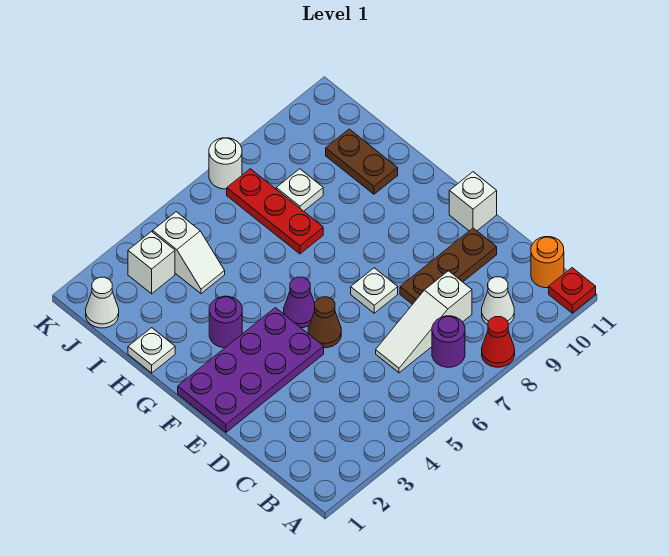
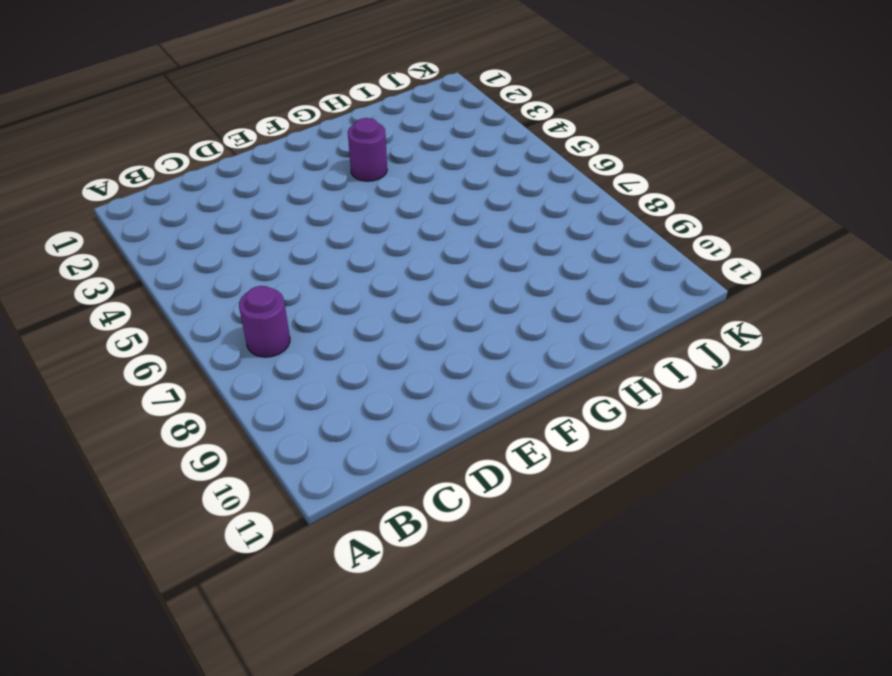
none -> red cone A8 level 1
none -> red plate A11 level 1
none -> white cone B9 level 1

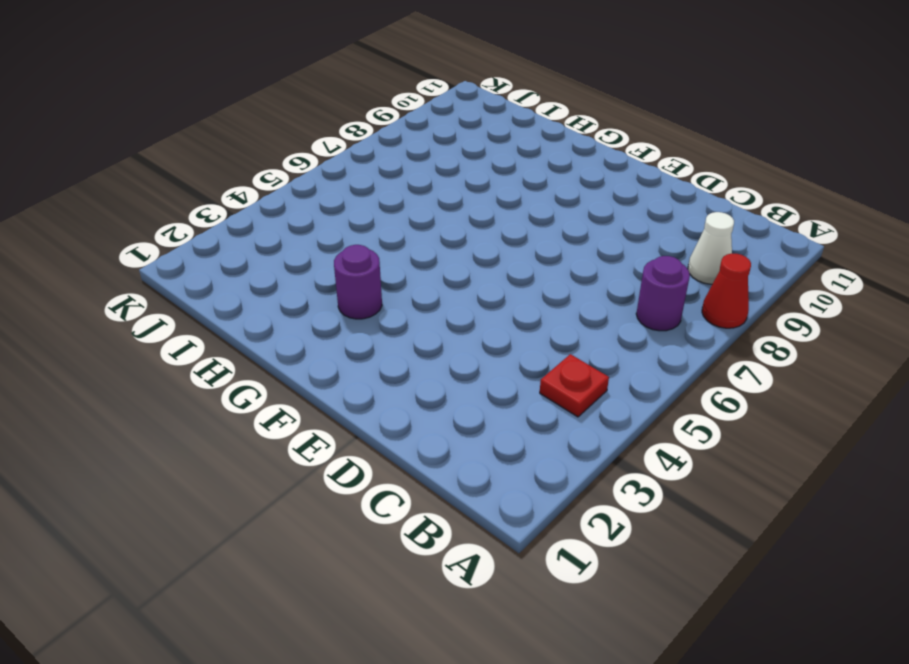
red plate B4 level 1 -> red plate A11 level 1
none -> orange round brick B11 level 1
none -> white slope C6:C8 level 1 top 8
none -> brown plate D8:D10 level 1

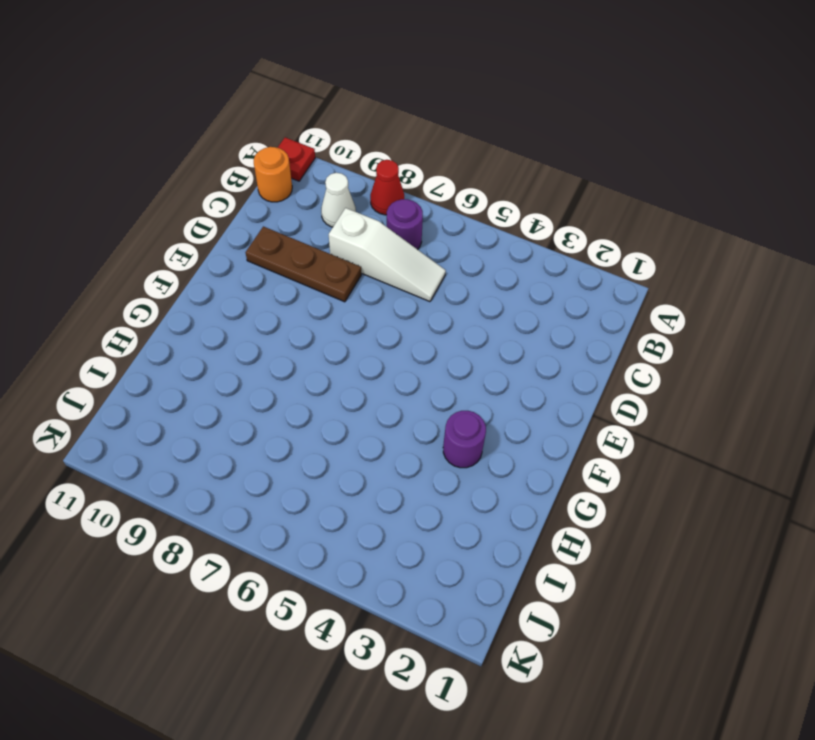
none -> purple plate E1:F4 level 1
none -> brown cone E5 level 1
none -> white plate E7 level 1

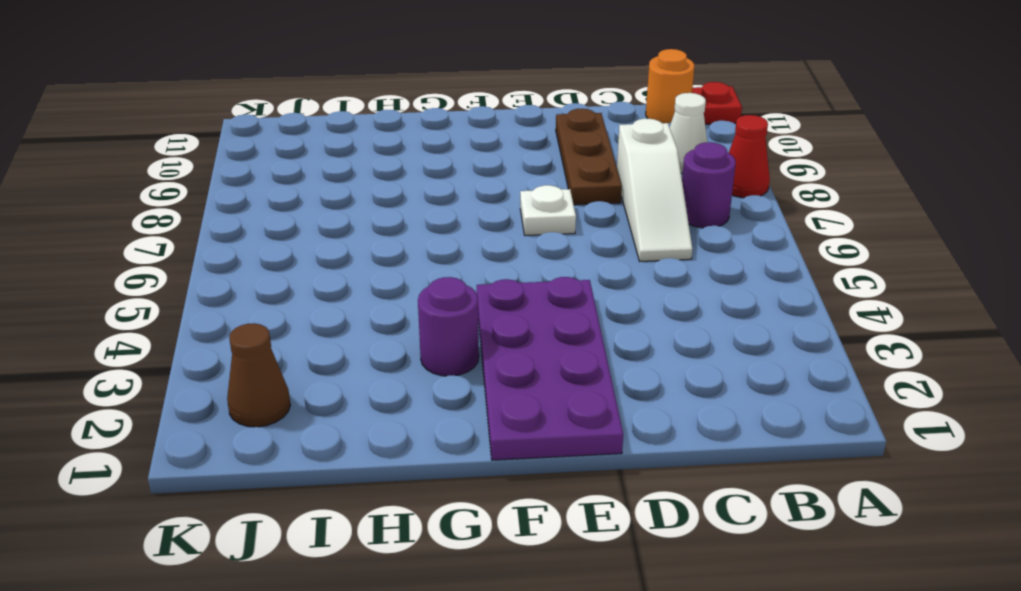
brown cone J2 level 1 -> brown cone E5 level 1
none -> white brick E11 level 1
none -> purple cone F5 level 1
none -> white plate H1 level 1

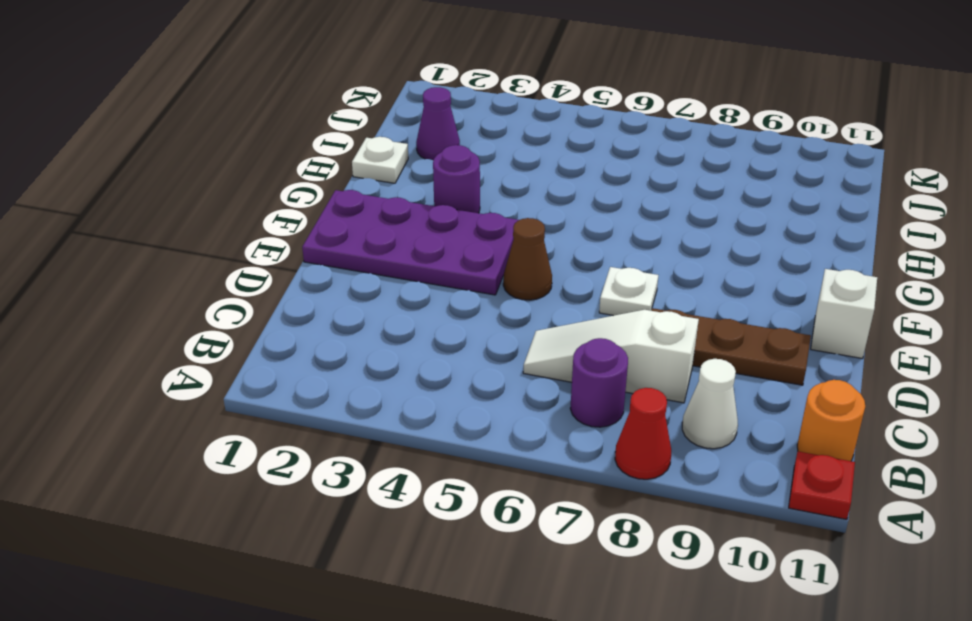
purple cone I2 level 1 -> purple cone F5 level 1
none -> red plate H7:J7 level 1
none -> brown plate H10:I10 level 1
none -> white slope I4:J4 level 1 top J

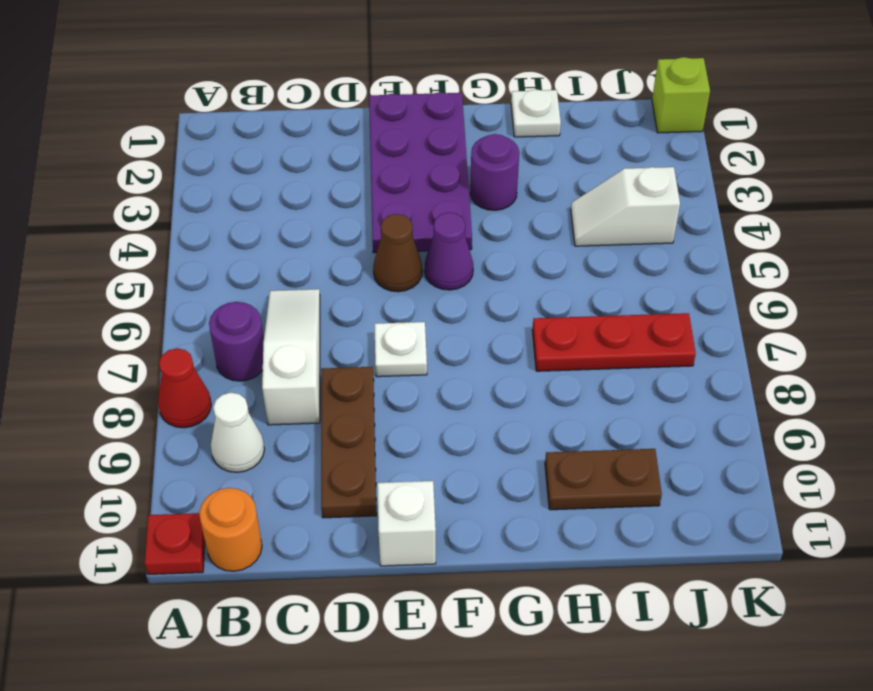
lime brick K1 level 1 -> none
none -> white plate I8 level 1
none -> white cone J1 level 1
none -> white brick J3 level 1

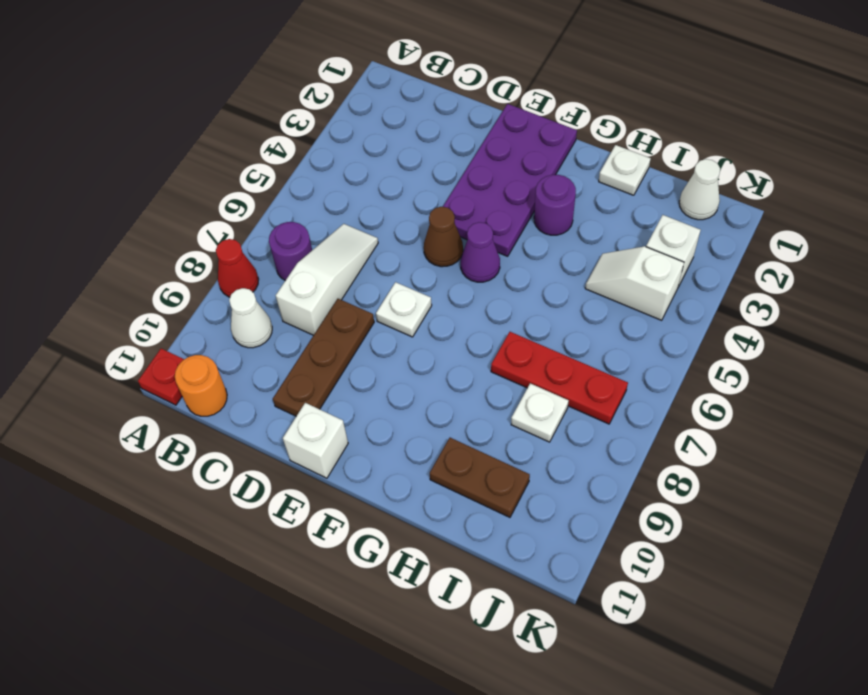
none -> white round brick K7 level 1

